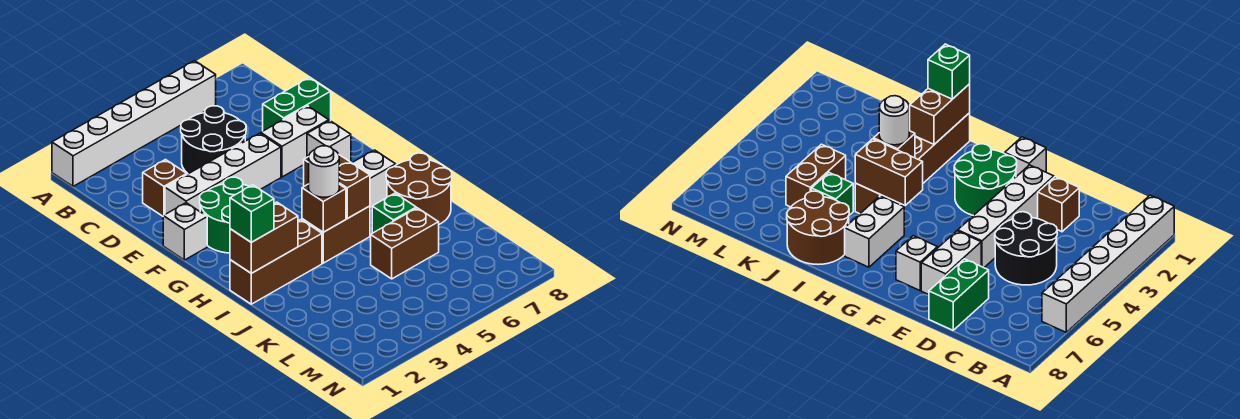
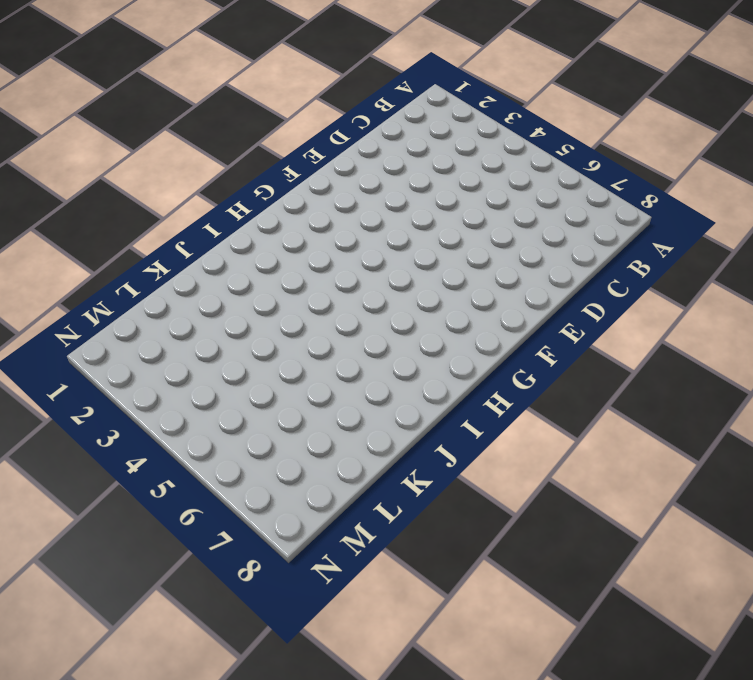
none -> white brick A1:A6 level 1
none -> black round brick C4:D5 level 1
none -> brown brick D2 level 1

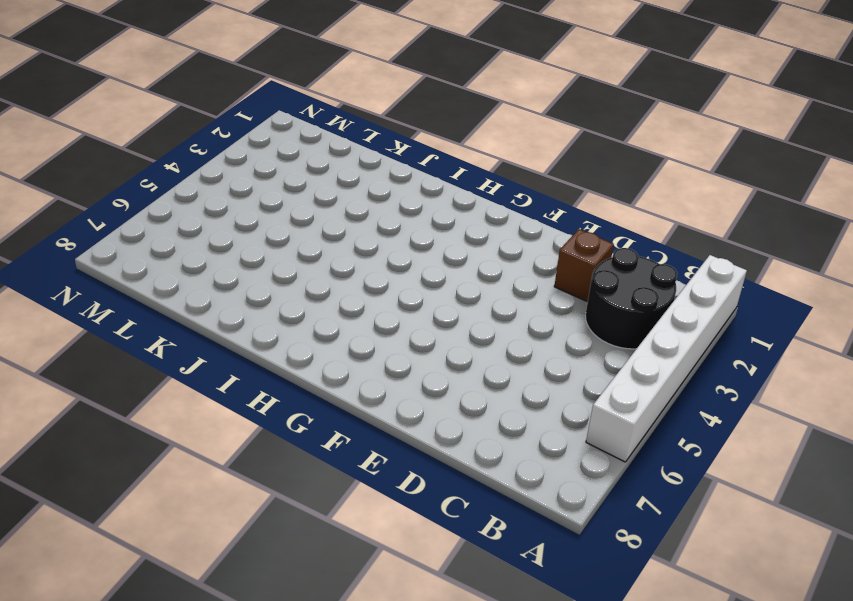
black round brick B2:C3 level 1 -> black round brick C4:D5 level 1
none -> green brick D7:D8 level 1
none -> white brick E2:E5 level 1
none -> white brick E6:E7 level 1

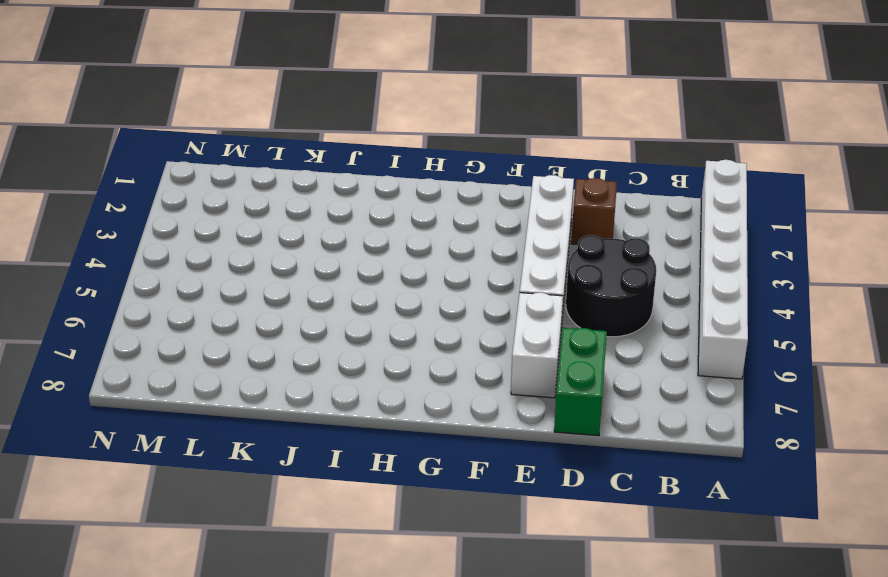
none -> white brick F1 level 1
none -> green round brick F2:G3 level 1
none -> white brick F7 level 1

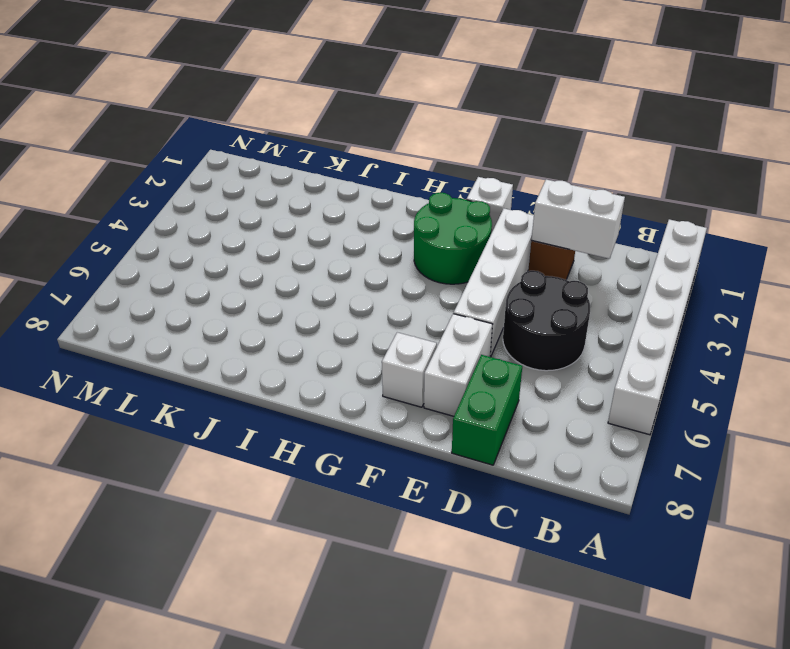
white brick C2:D2 level 2 -> white brick H6:H7 level 1
none -> brown brick I1:I3 level 1
none -> brown brick I4:I5 level 1
none -> brown round brick I7:J8 level 1

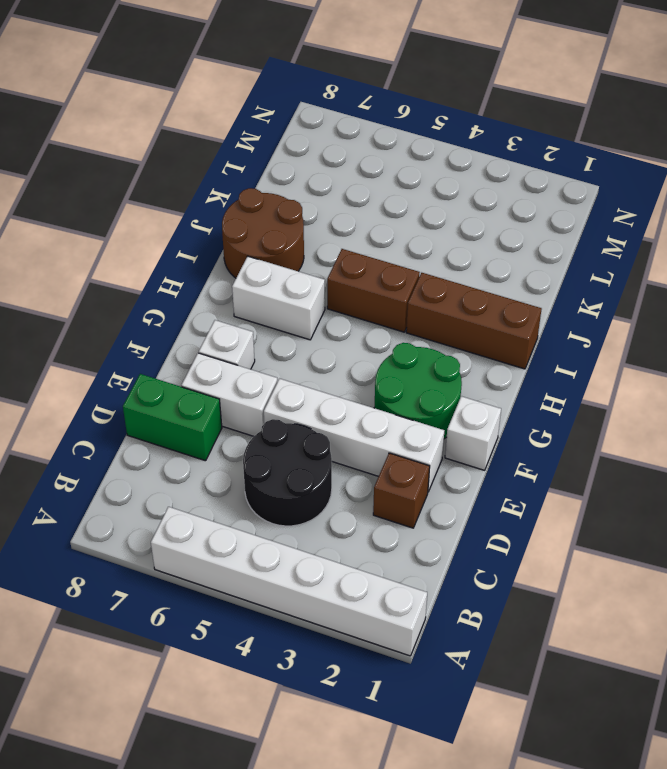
none -> green brick J6 level 1
none -> brown brick K5:K6 level 1
none -> brown brick H5:I5 level 2

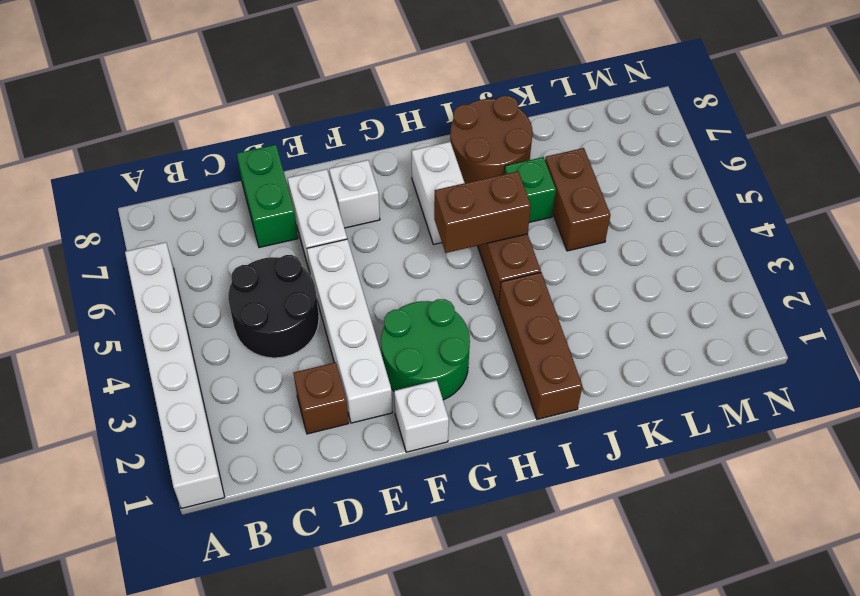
none -> brown brick I1:I2 level 2
none -> brown brick I4 level 2
none -> green brick I1 level 3

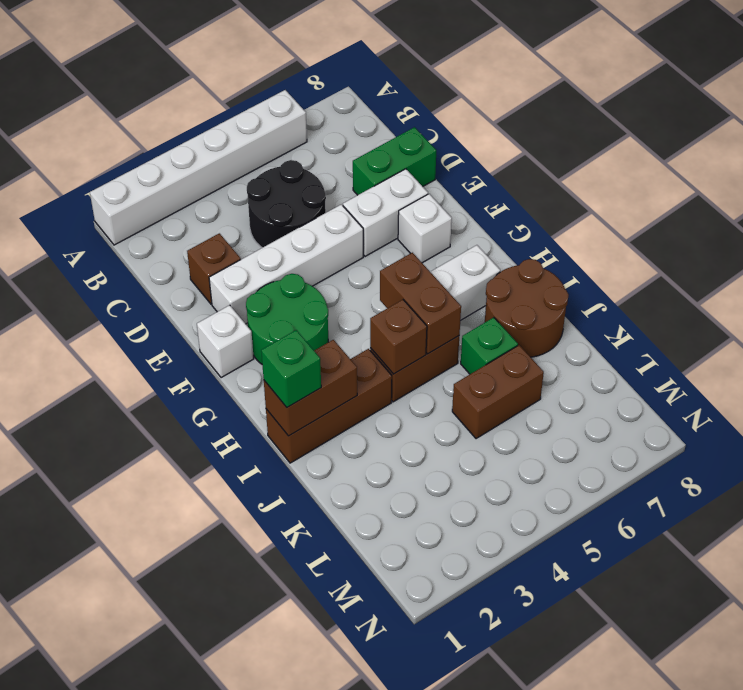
none -> white round brick I4 level 3

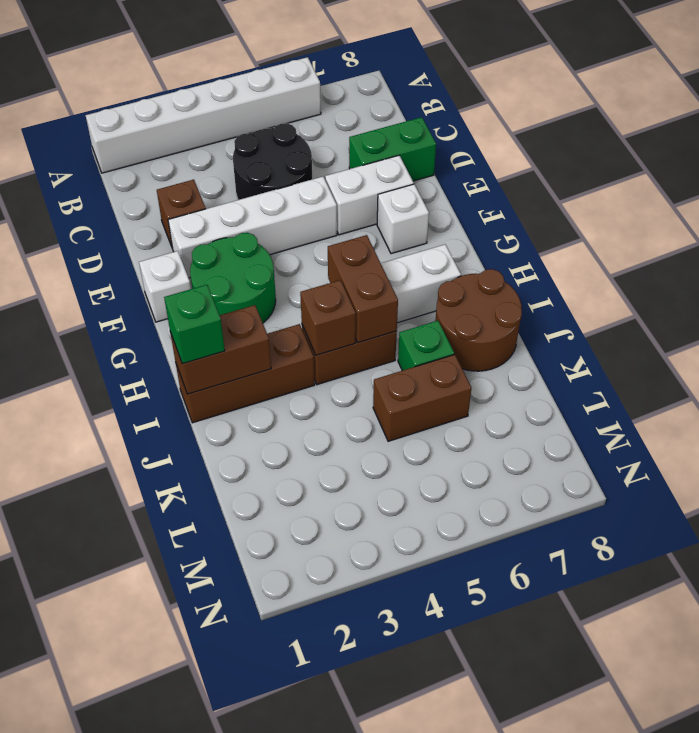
none -> white round brick I4 level 3

